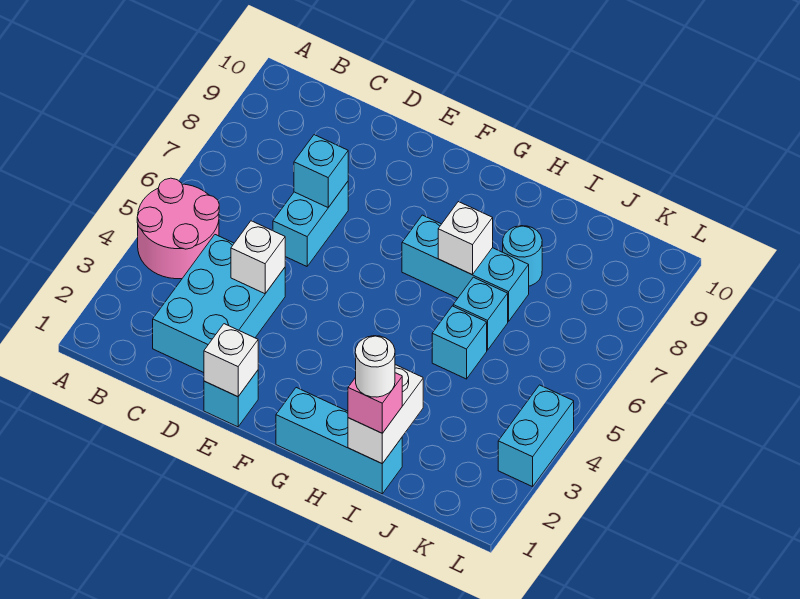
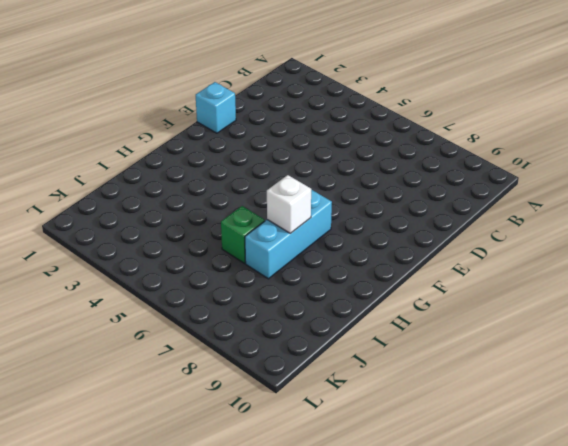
green brick I6 level 1 -> cyan brick I6 level 1
none -> pink round brick A4:B5 level 1
none -> cyan brick C2:D4 level 1
none -> cyan brick D6:D7 level 1

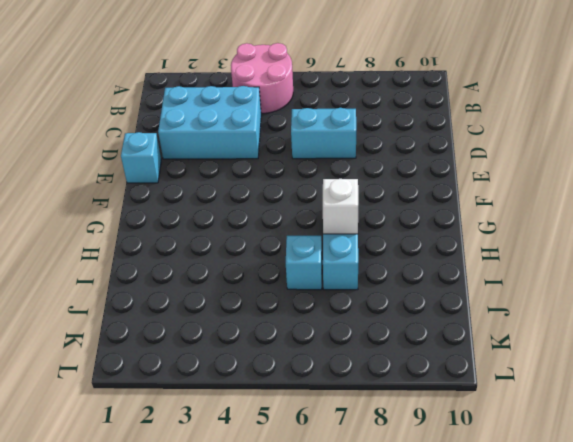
none -> cyan brick G1:I1 level 1
none -> cyan brick I5 level 1
none -> cyan round brick I8 level 1

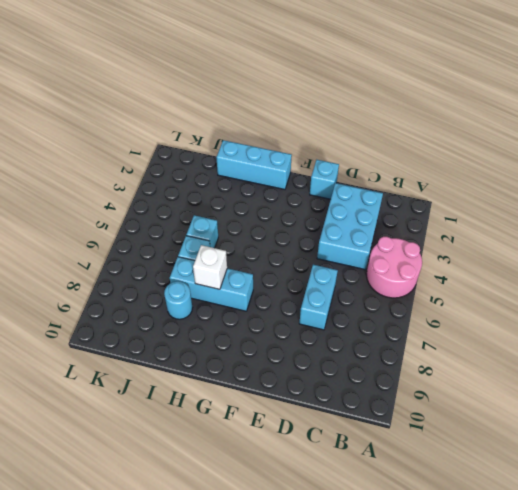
none -> cyan brick L3:L4 level 1
none -> white brick D4 level 2
none -> cyan brick D7 level 2

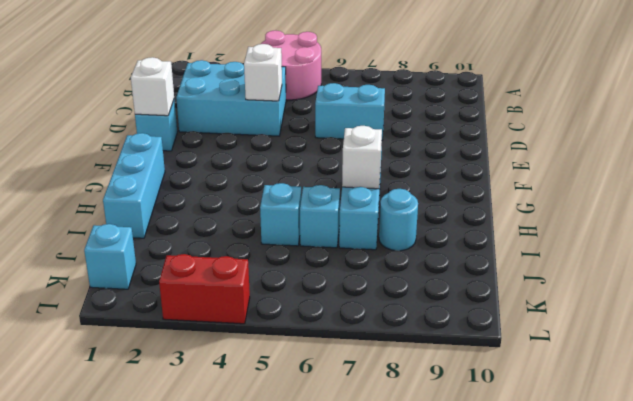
cyan brick K1 level 1 -> cyan brick D7 level 2
red brick L3:L4 level 1 -> cyan brick L3:L4 level 1
none -> white brick I1:I2 level 2
none -> pink brick I1 level 3
none -> white round brick I1 level 4

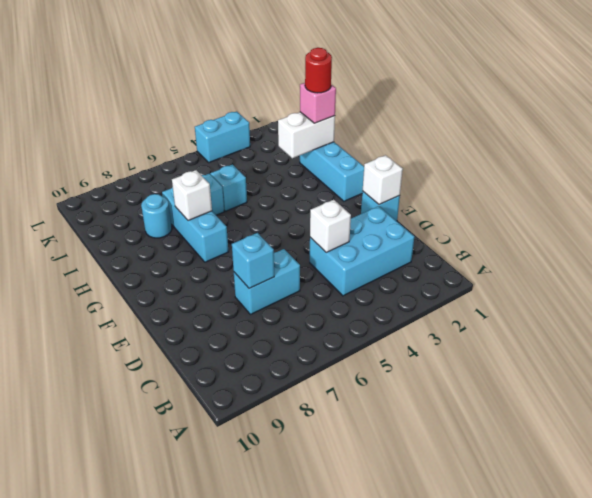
red round brick I1 level 4 -> white round brick I1 level 4
none -> pink round brick A4:B5 level 1

